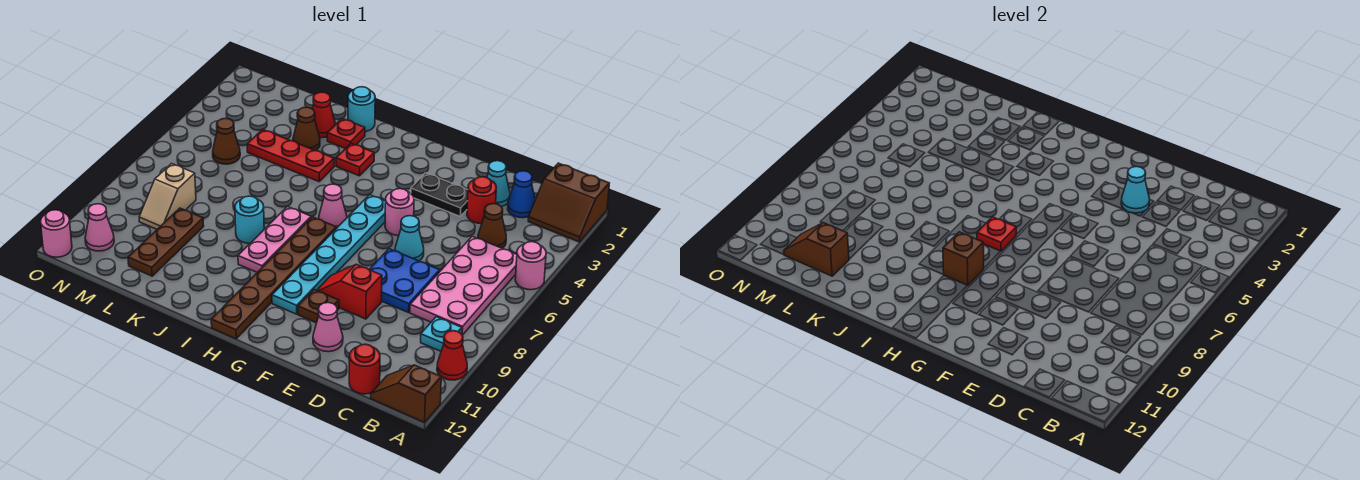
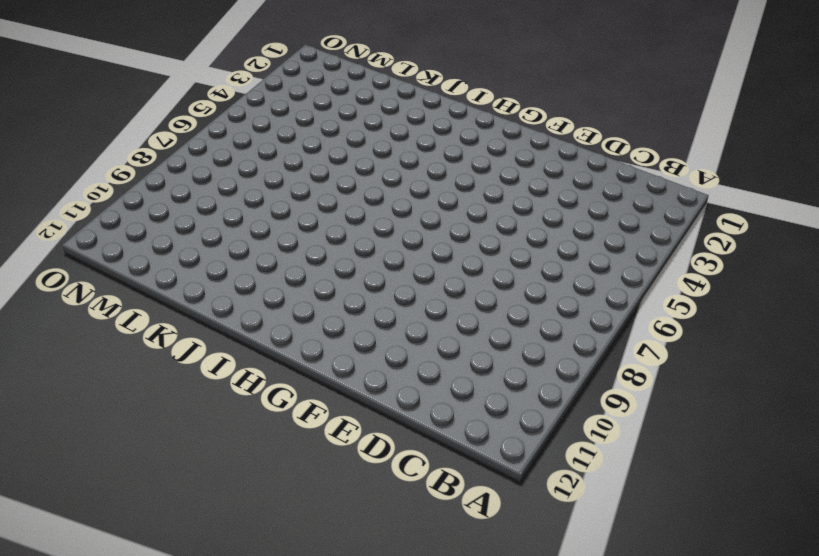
none -> brown slope A1:B2 level 1 top 1
none -> pink round brick A5 level 1
none -> red cone A10 level 1
none -> brown slope A12:B12 level 1 top A

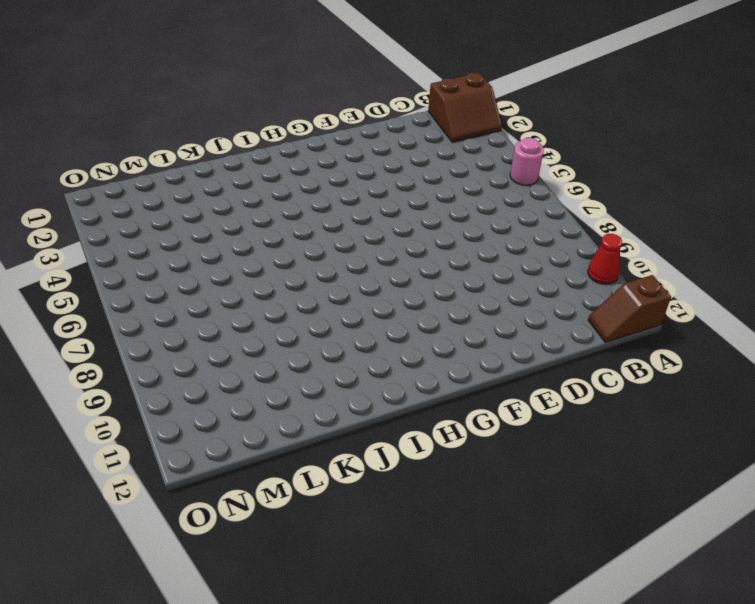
none -> pink plate B5:C8 level 1
none -> cyan plate B9 level 1
none -> blue cone C2 level 1
none -> brown cone C4 level 1

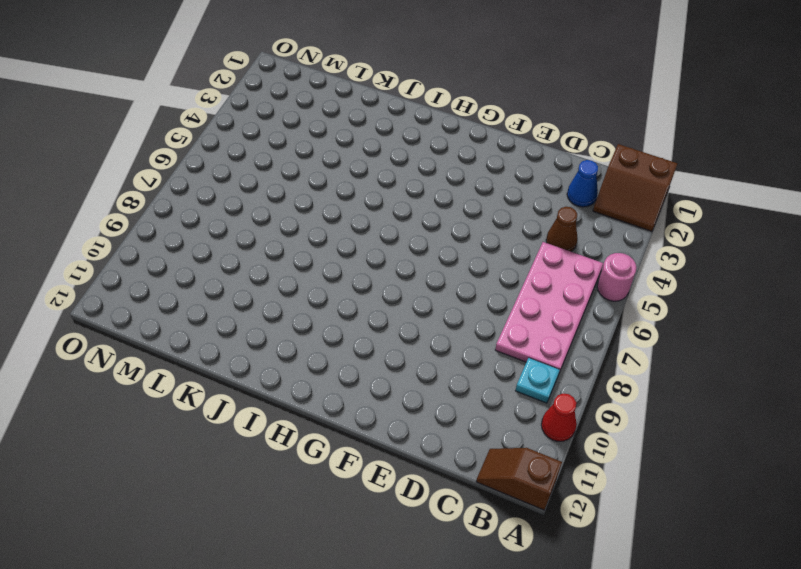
none -> red round brick C12 level 1
none -> cyan cone D2 level 1
none -> red round brick D3 level 1
none -> blue plate D7:E8 level 1

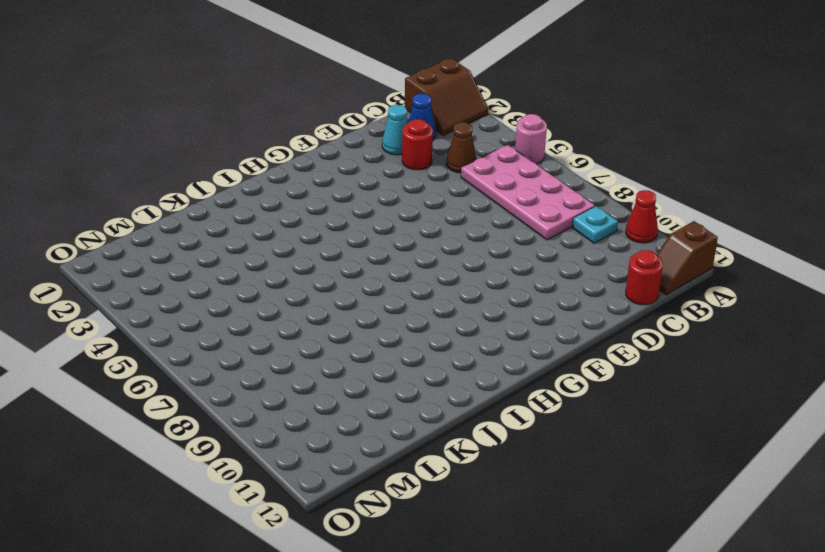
none -> blue plate D7:E8 level 1
none -> black plate E3:F3 level 1
none -> cyan cone E6 level 1
none -> red slope E9:F9 level 1 top E

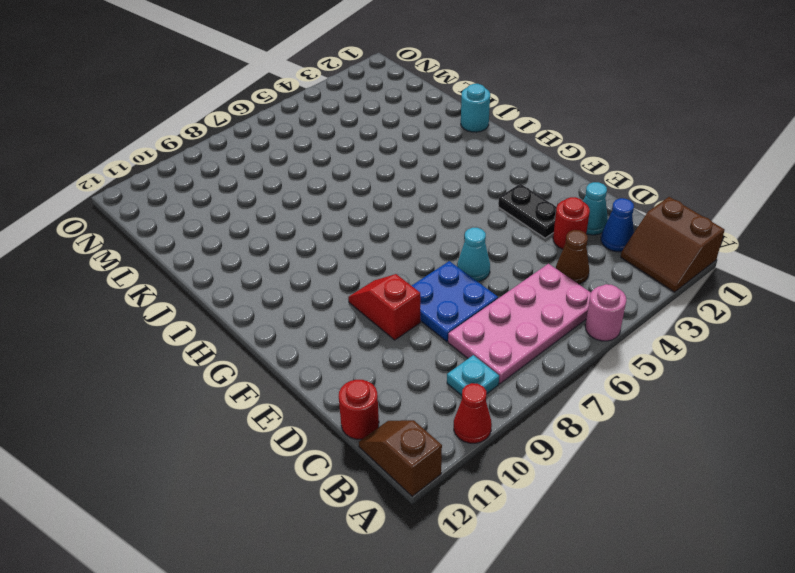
none -> pink cone E11 level 1
none -> pink round brick F5 level 1
none -> brown plate F10 level 1
none -> cyan plate G5:G10 level 1

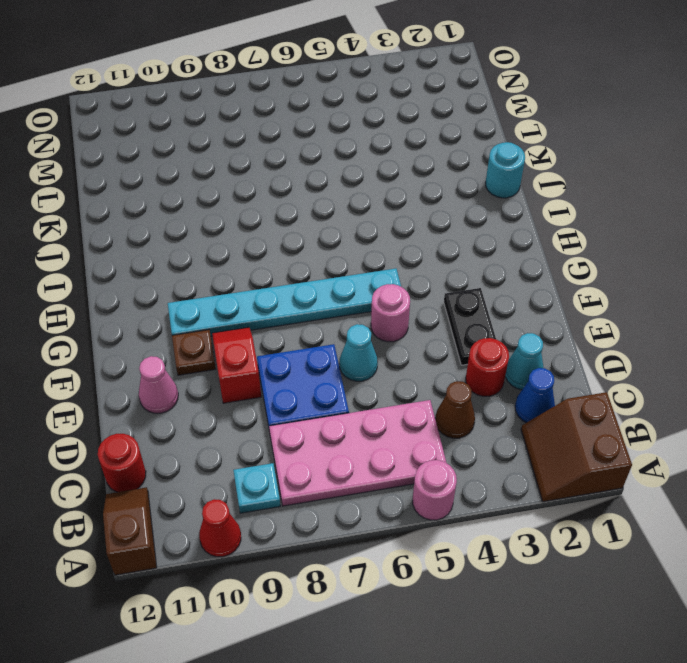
none -> pink cone H6 level 1
none -> brown plate H7:H12 level 1
none -> red plate I3 level 1
none -> pink plate I7:I9 level 1

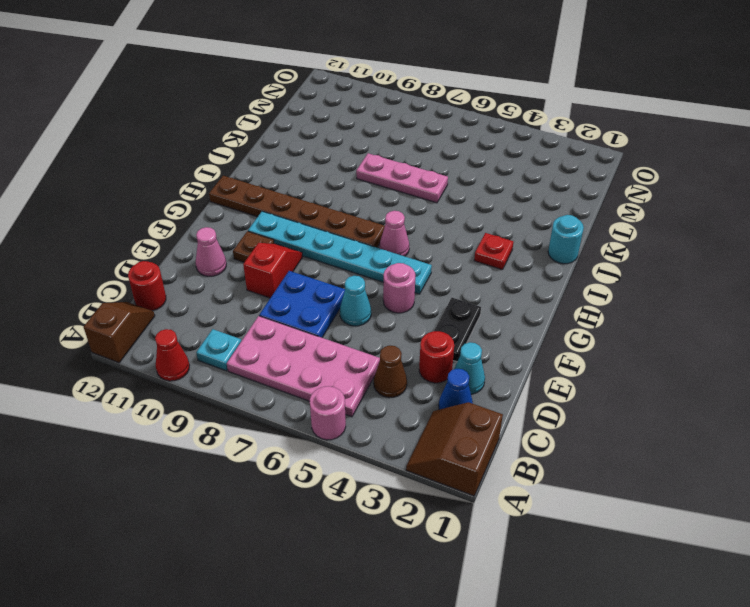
pink plate K6:K8 level 1 -> pink plate I7:I9 level 1
none -> red plate J2 level 1
none -> red plate J4:L4 level 1
none -> cyan round brick J8 level 1
none -> red cone K2 level 1

